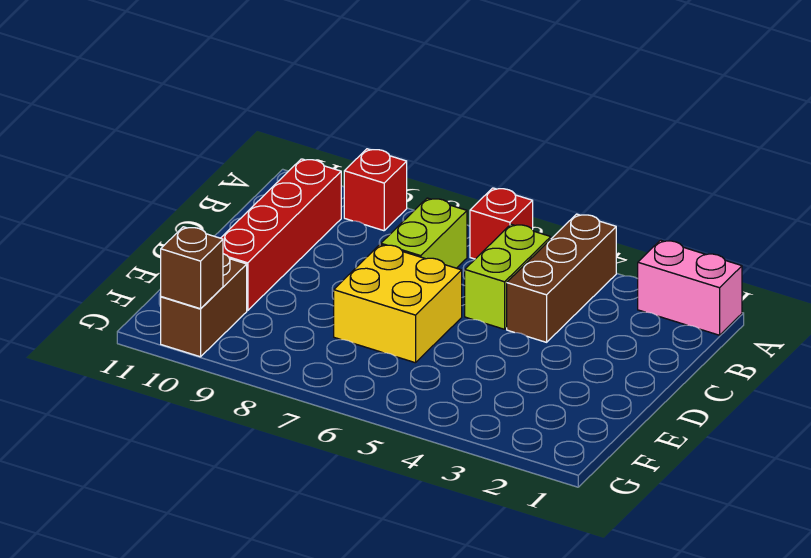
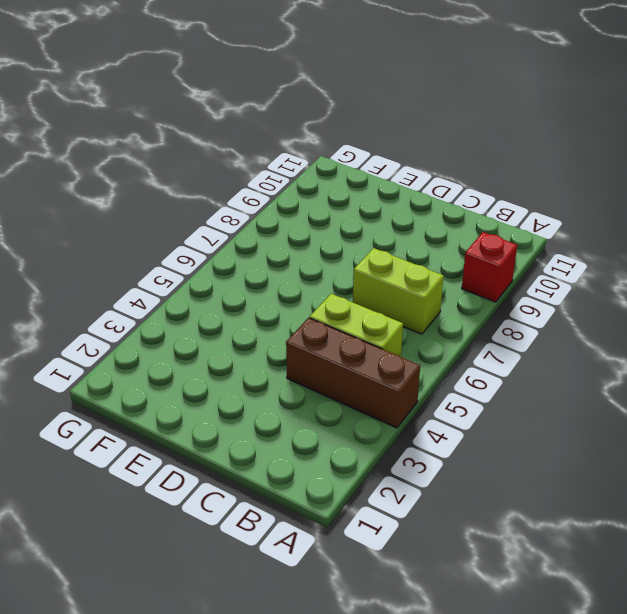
none -> pink brick A1:A2 level 1
none -> red brick A6 level 1

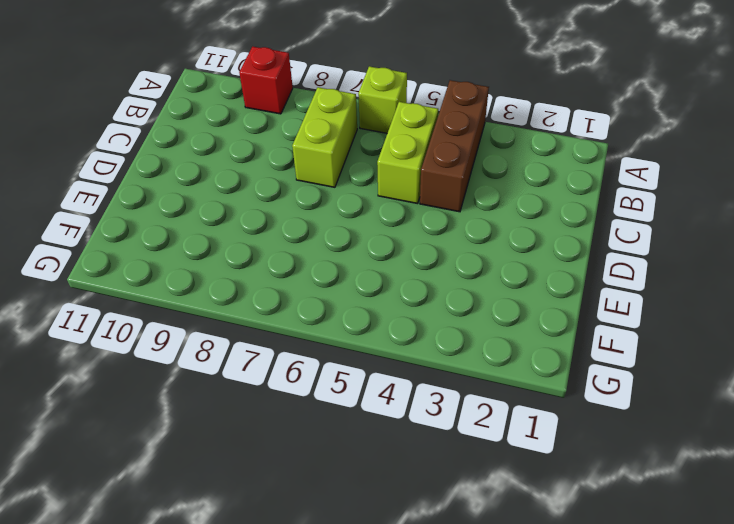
lime brick A6 level 1 -> red brick A6 level 1
none -> pink brick A1:A2 level 1
none -> red brick B10:E10 level 1

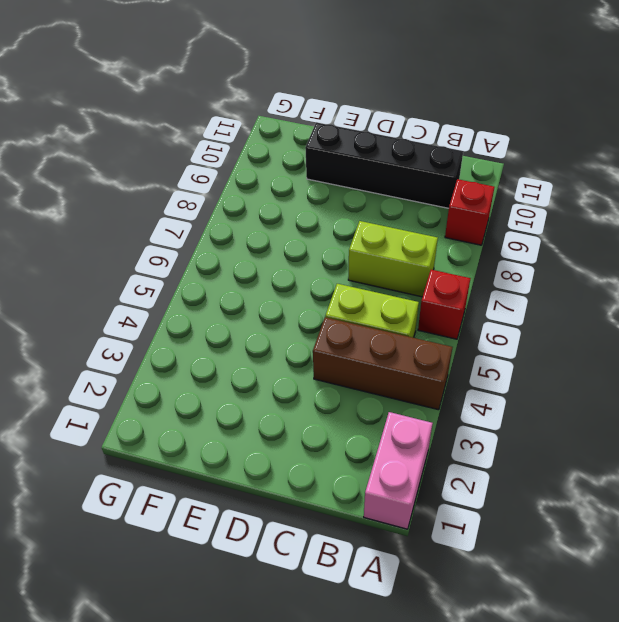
black brick B10:E10 level 1 -> red brick B10:E10 level 1
none -> yellow brick D6:E7 level 1
none -> brown brick F10:G10 level 1

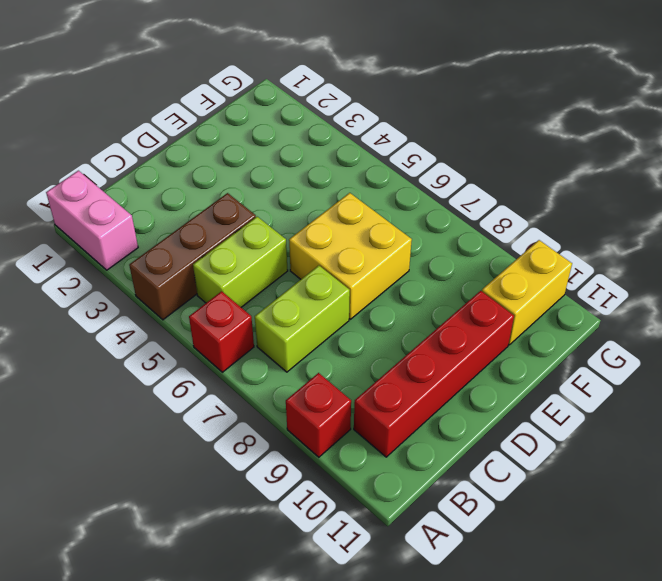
yellow brick F10:G10 level 1 -> brown brick F10:G10 level 1
none -> brown brick G10 level 2

